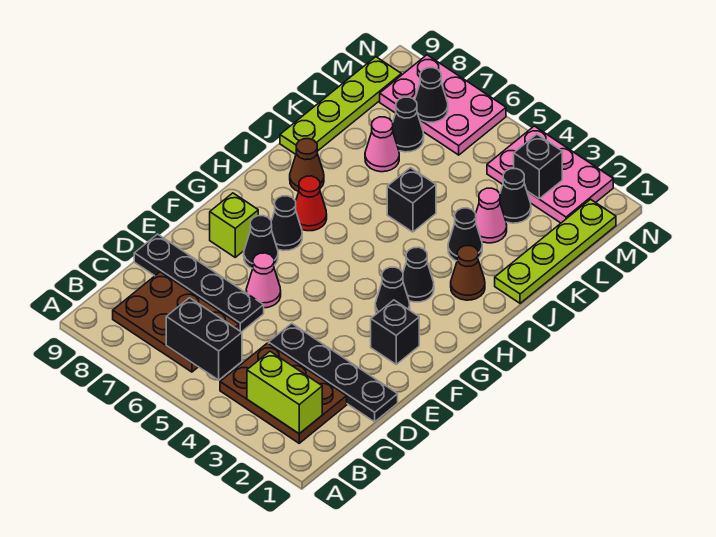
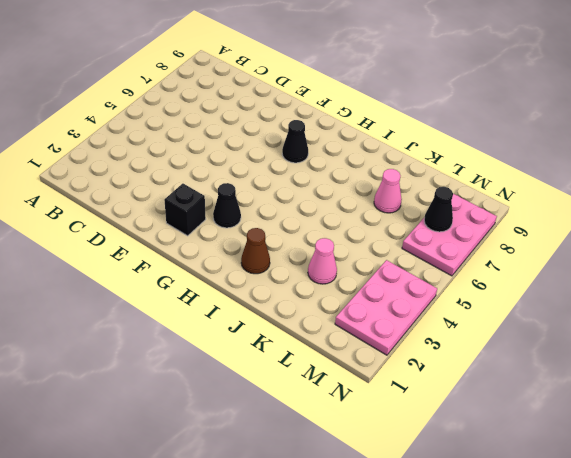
none -> brown plate B2:C4 level 1
none -> brown plate B6:C8 level 1
none -> black plate D1:D4 level 1

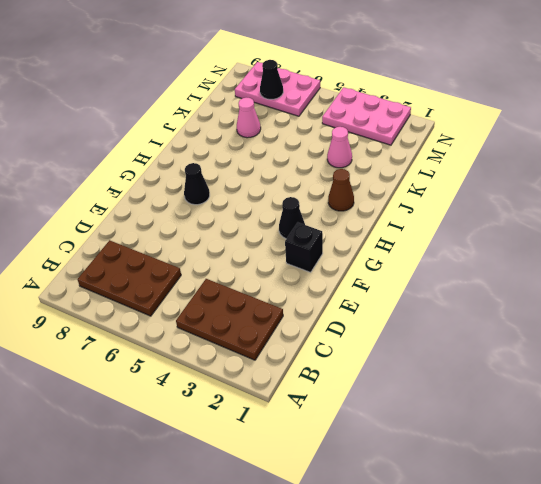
none -> black plate D1:D4 level 1
none -> black plate D6:D9 level 1
none -> pink cone E6 level 1

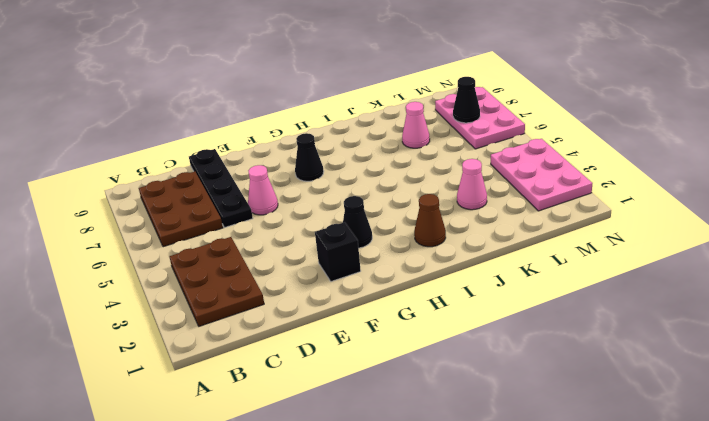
none -> black plate D1:D4 level 1
none -> black cone F7 level 1
none -> lime brick F8 level 1

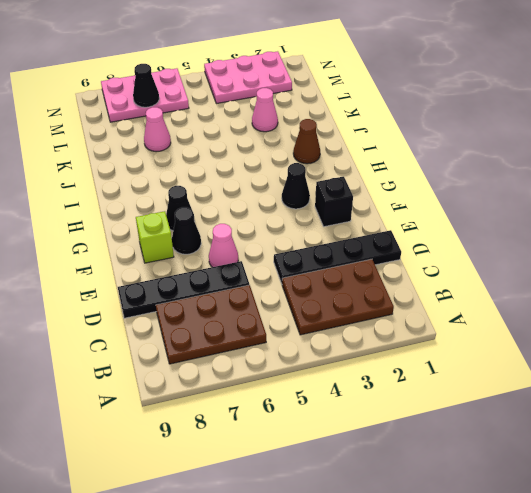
none -> black cone H3 level 1
none -> red cone H7 level 1
none -> brown cone I8 level 1

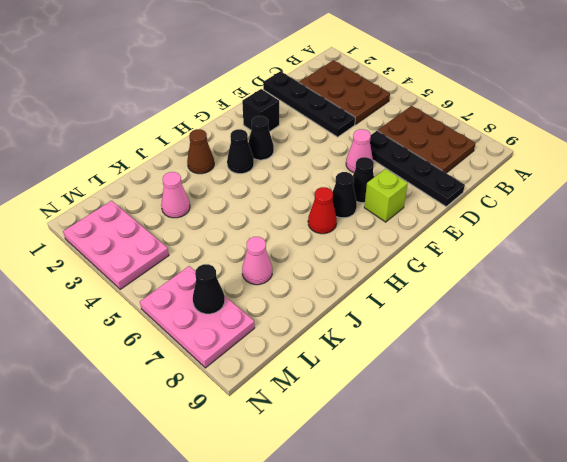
none -> brown cone I8 level 1
none -> lime plate J1:M1 level 1
none -> black cone J3 level 1

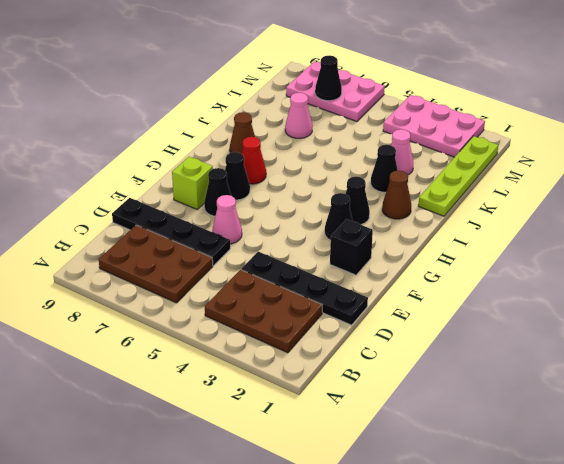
none -> black brick J5 level 1
none -> lime plate J9:M9 level 1
none -> black cone L3 level 1

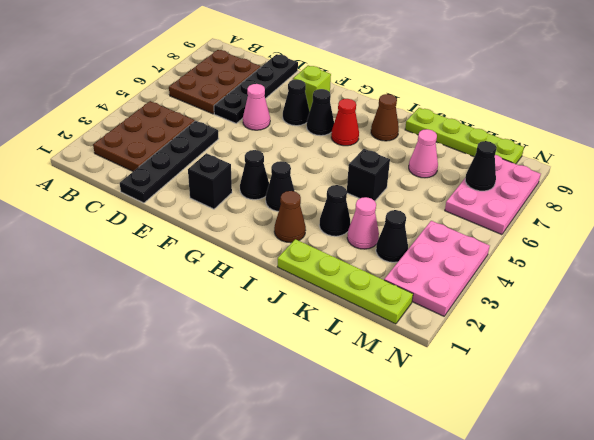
none -> black cone L7 level 1
none -> lime brick B2:B3 level 2
none -> black brick B5:B6 level 2

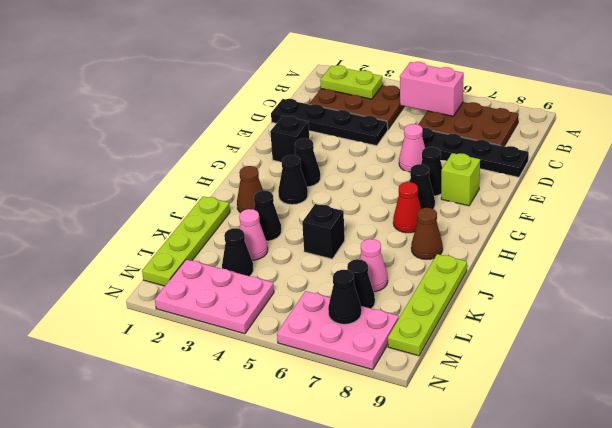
lime plate B2:B3 level 2 -> lime brick B2:B3 level 2
pink brick B5:B6 level 2 -> black brick B5:B6 level 2
none -> black brick M3 level 2

